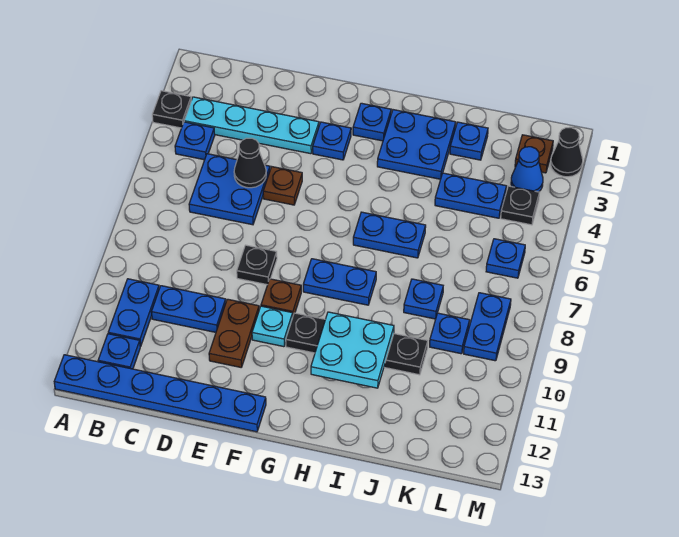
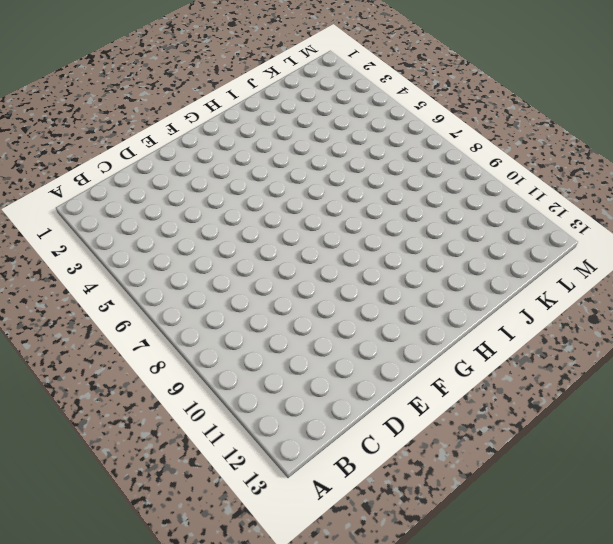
none -> black plate A3 level 1
none -> blue plate A13:F13 level 1
none -> cyan plate B3:E3 level 1
none -> blue plate B4 level 1

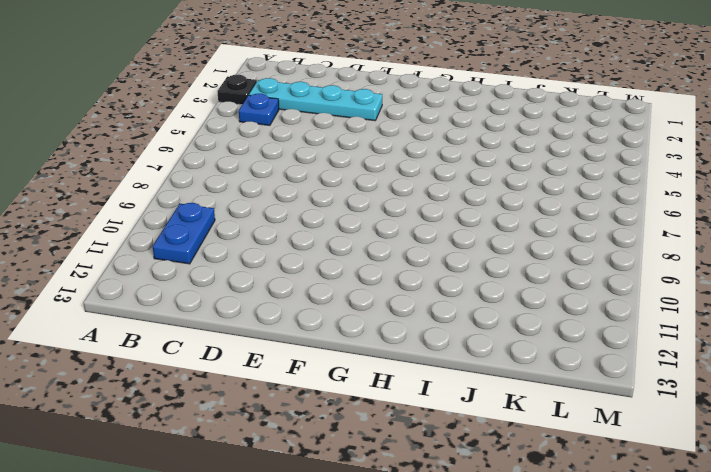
none -> blue plate A13:F13 level 1
none -> blue plate B12 level 1
none -> blue plate C5:D6 level 1
none -> blue plate C10:D10 level 1

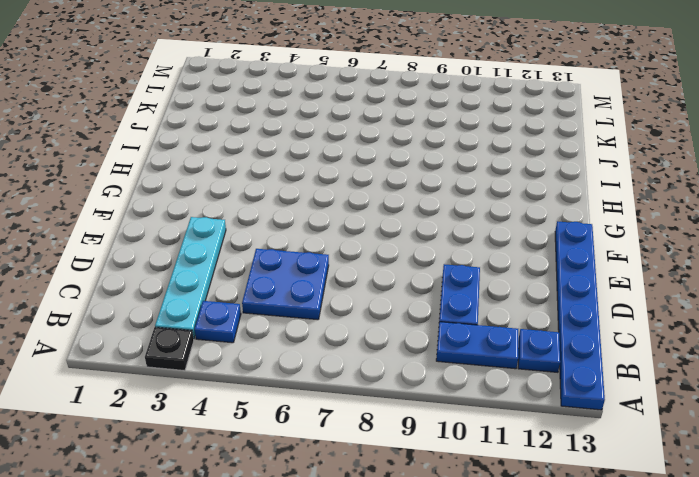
none -> brown plate E5 level 1
none -> black plate E8 level 1
none -> brown plate E10:E11 level 1
none -> blue plate F3 level 1

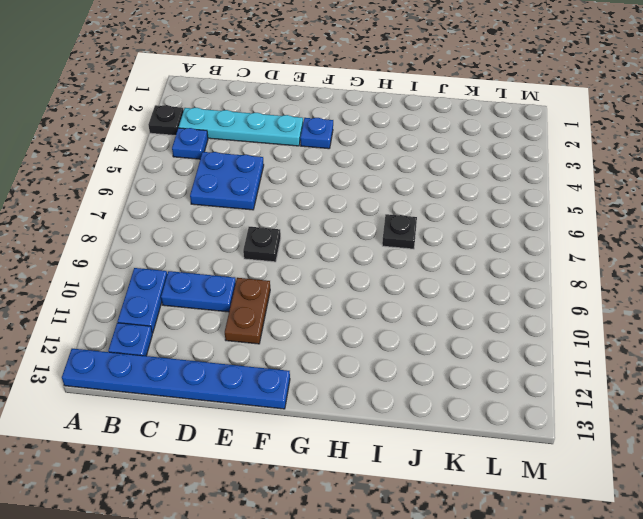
black plate I7 level 1 -> black plate L4 level 1
none -> brown plate E5 level 1
none -> brown plate F9 level 1
none -> cyan plate F10 level 1
none -> blue plate G2 level 1

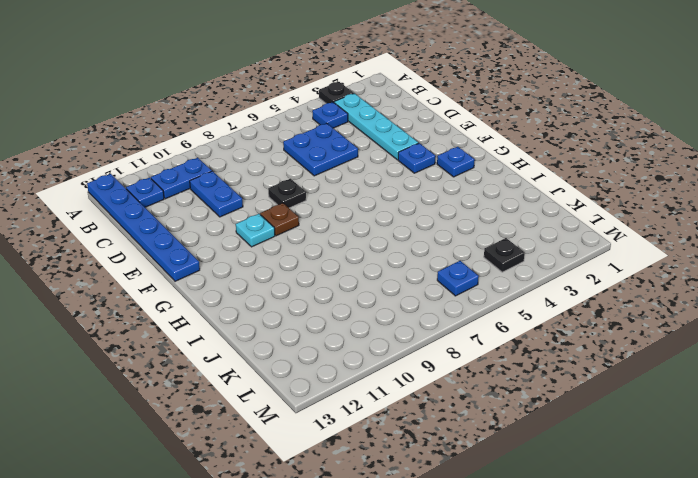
none -> brown plate E5 level 1
none -> brown plate E10:E11 level 1
none -> blue plate G8:H8 level 1
none -> black plate G10:J10 level 1

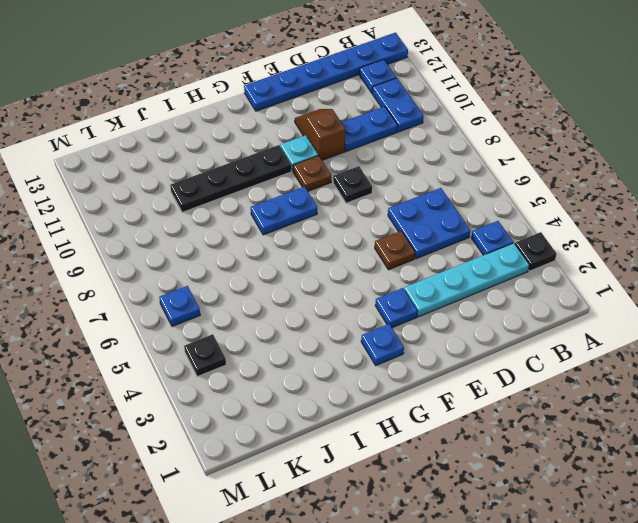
brown slope E10:E11 level 1 top 10 -> brown plate E10:E11 level 1
none -> blue plate H2:I3 level 1
none -> blue plate H6:I6 level 1
none -> blue plate J2 level 1
none -> blue plate J4:K4 level 1

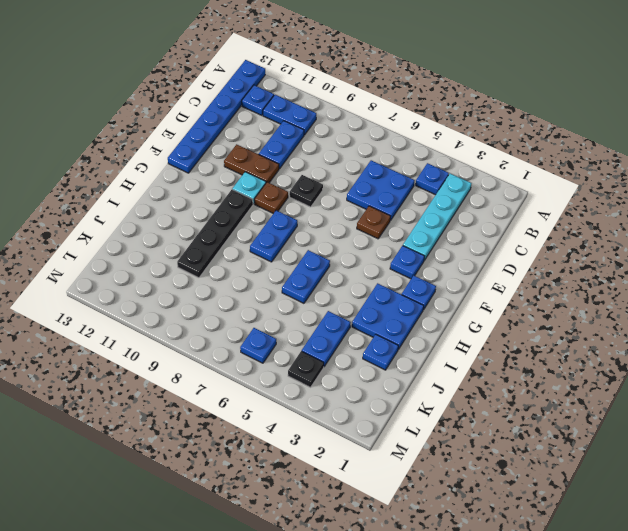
none -> black plate A3 level 1
none -> blue plate J8 level 1
none -> blue plate K9 level 1
none -> brown plate L2 level 1

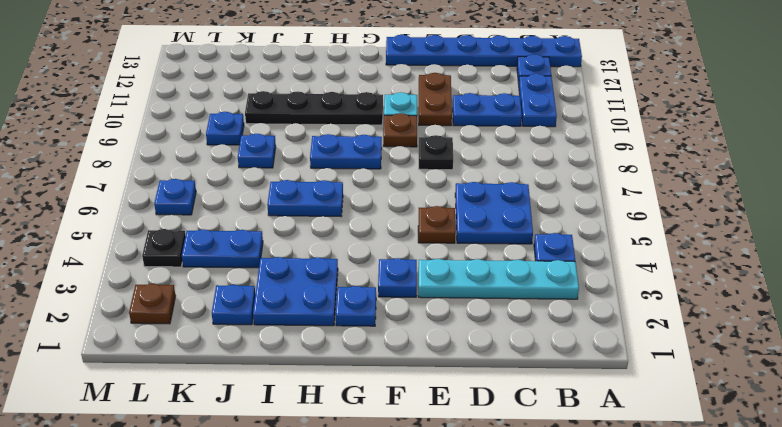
none -> black plate A3 level 1
none -> blue cone L3 level 1
none -> blue plate L8:L9 level 1
none -> black cone M2 level 1

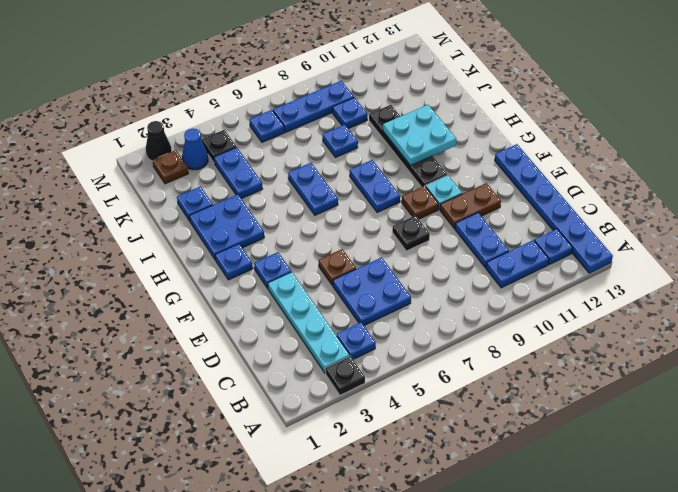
blue plate L7:L9 level 1 -> blue plate L8:L9 level 1
none -> black cone D5 level 2

